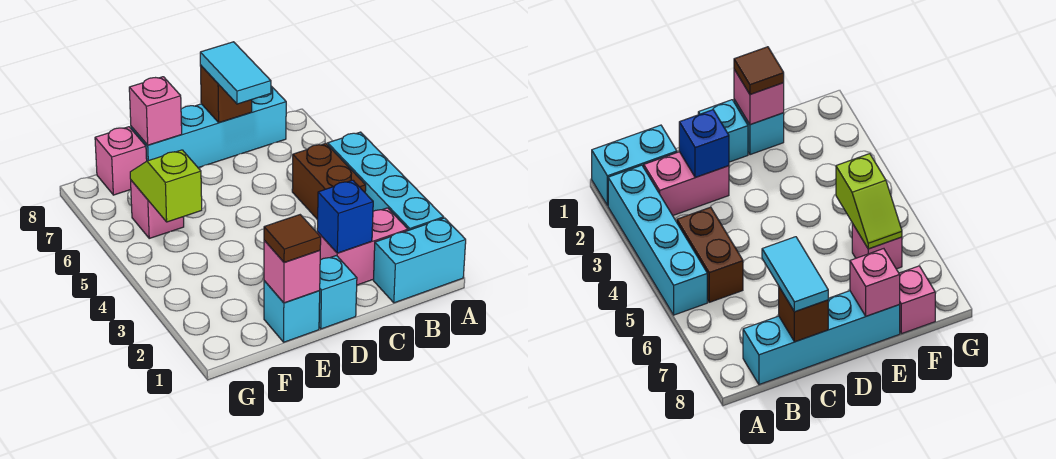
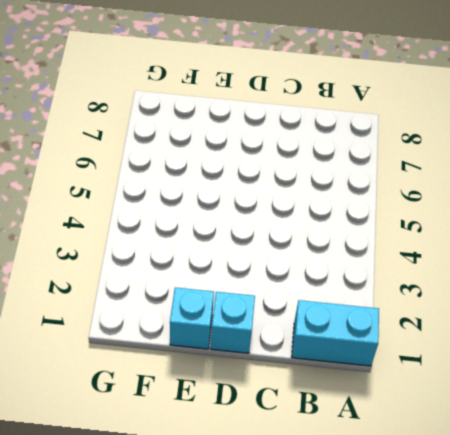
none -> cyan brick A2:A5 level 1
none -> pink brick B2:C2 level 1
none -> brown brick B4:B5 level 1

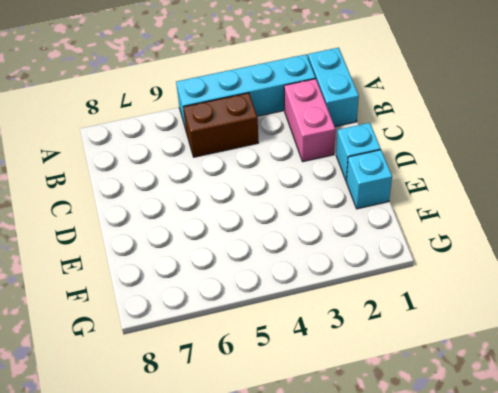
none -> cyan brick B8:E8 level 1
none -> pink brick F6 level 1
none -> pink brick F8 level 1

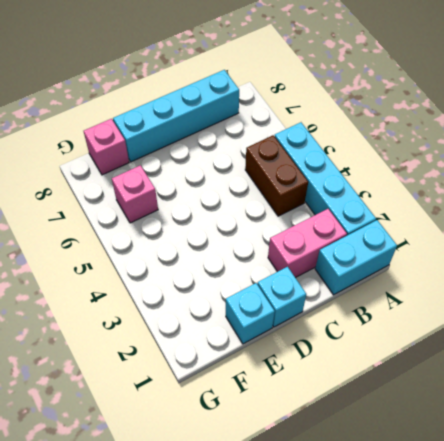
none -> blue brick C2 level 2
none -> brown brick C8 level 2
none -> pink brick E1 level 2

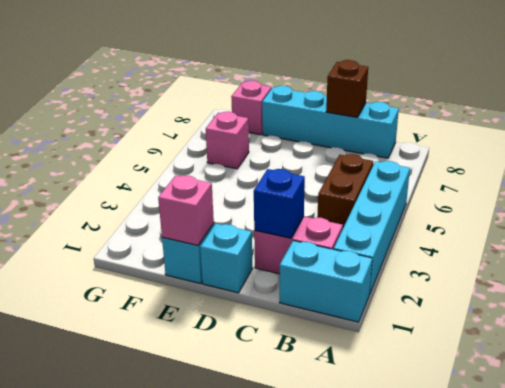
none -> pink brick E8 level 2
none -> lime slope F5:F6 level 2 top 5
none -> cyan tile C7:C8 level 3

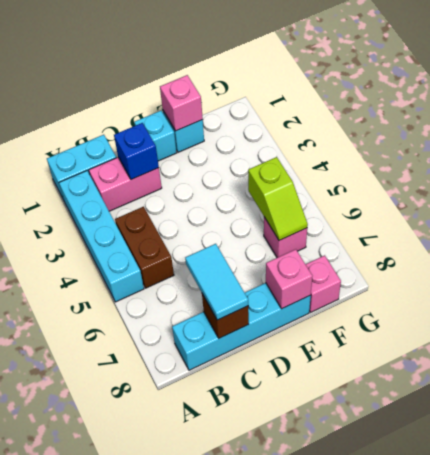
none -> brown tile E1 level 3

